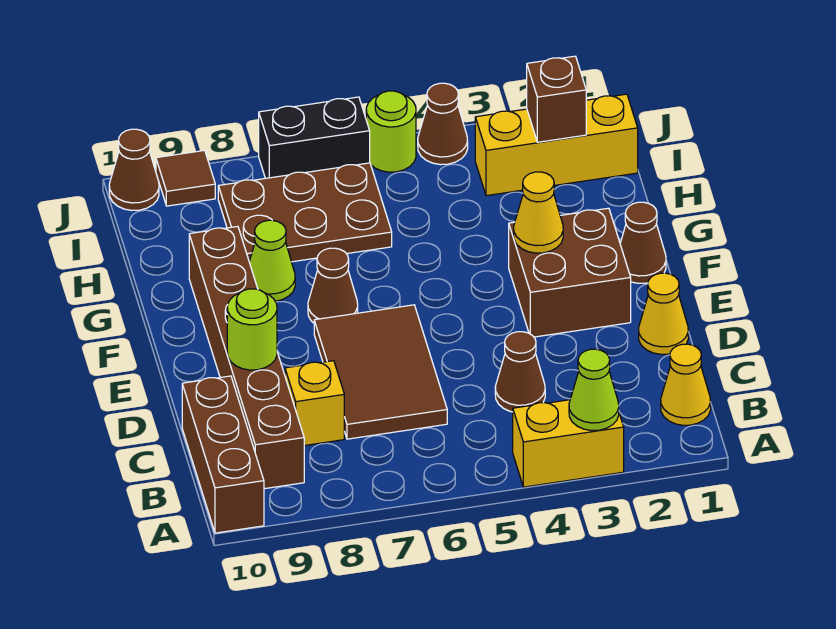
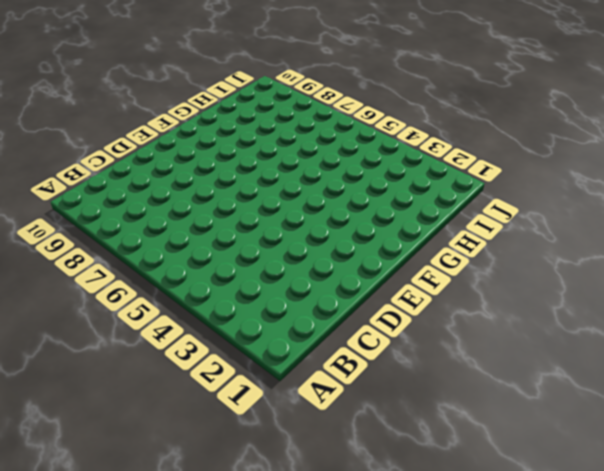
none -> yellow brick A3:A4 level 1
none -> brown brick A10:C10 level 1
none -> yellow cone B1 level 1

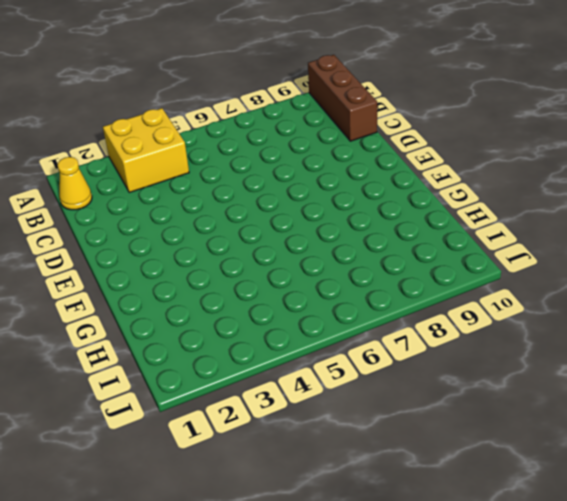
yellow brick A3:B4 level 1 -> yellow brick A3:A4 level 1
none -> brown brick B9:G9 level 1
none -> brown cone C4 level 1
none -> brown tile C6:E7 level 1

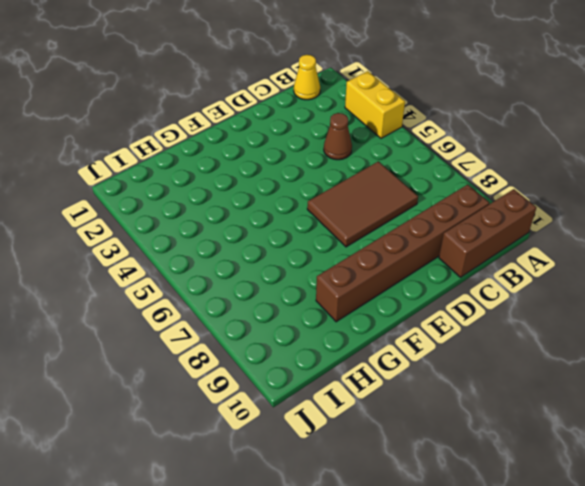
none -> yellow brick C8 level 1
none -> yellow cone D1 level 1
none -> brown brick E2:F3 level 1

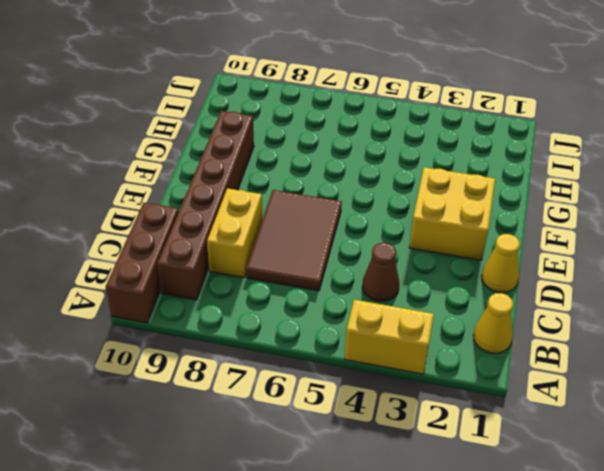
yellow brick C8:D8 level 1 -> yellow brick C8 level 1
yellow brick E2:F3 level 1 -> brown brick E2:F3 level 1
none -> brown cone F1 level 1
none -> brown cone F7 level 1
none -> lime cone G8 level 1

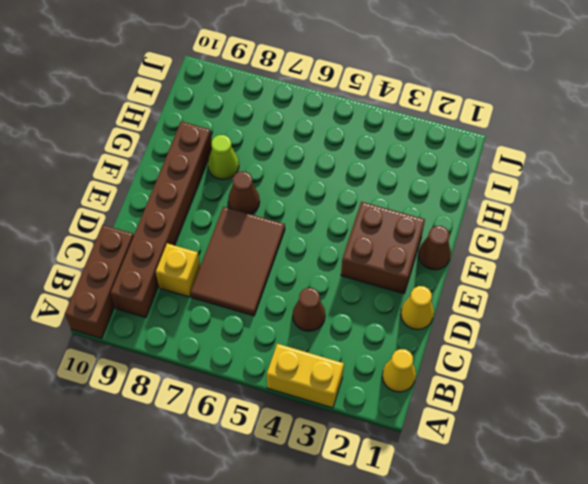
none -> brown plate H6:I8 level 1
none -> yellow brick I1:I3 level 1
none -> brown cone J4 level 1

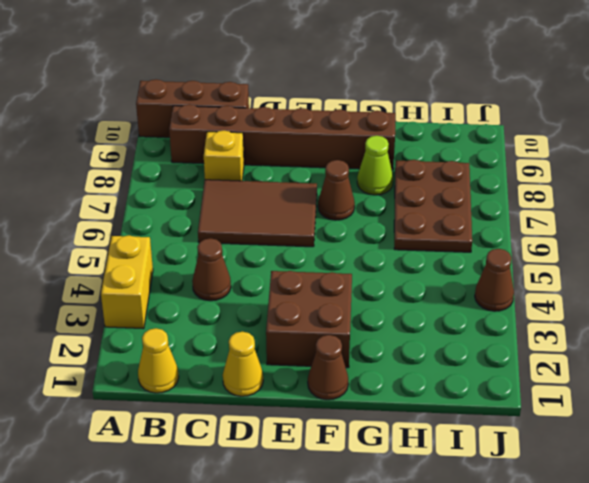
none -> yellow brick I1:I3 level 1
none -> lime round brick J5 level 1
none -> black brick J6:J7 level 1

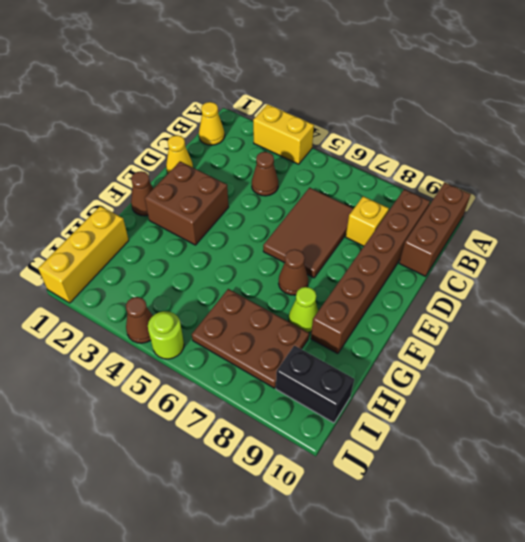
yellow brick H1:J1 level 1 -> yellow brick I1:I3 level 1
black brick I9:I10 level 1 -> black brick J6:J7 level 1
none -> brown tile J9 level 1
none -> brown cone J10 level 1
none -> lime cone A3 level 2

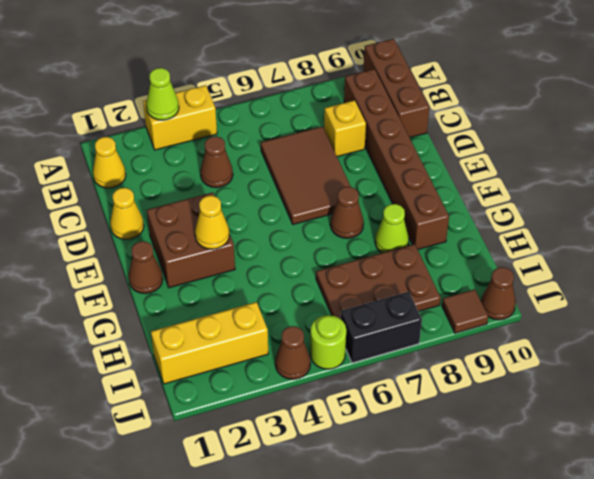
none -> lime round brick D9 level 2
none -> brown brick I2 level 2

